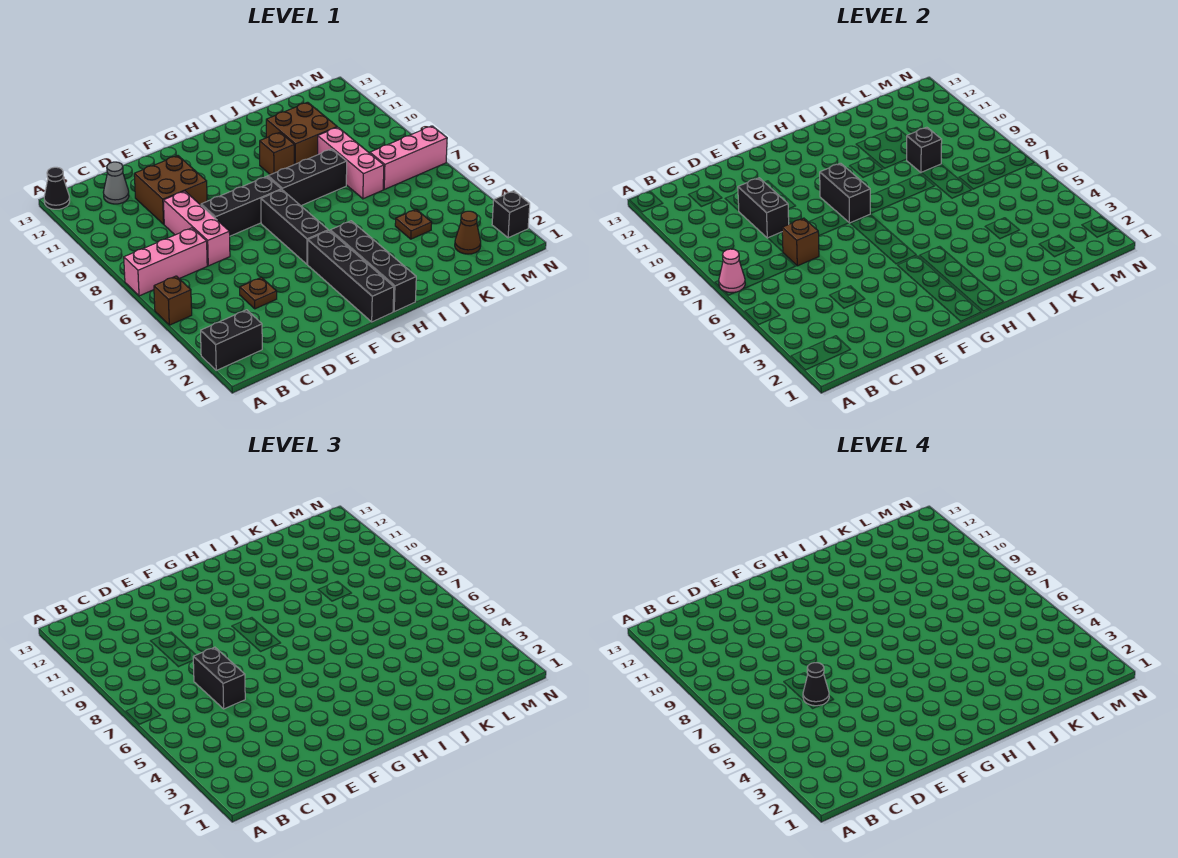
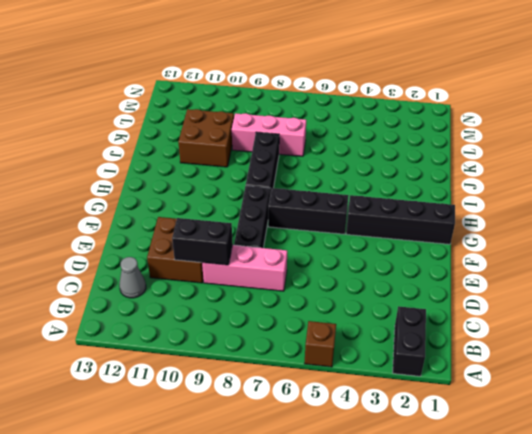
none -> pink brick A7:C7 level 1
none -> black cone A13 level 1
none -> brown plate D4 level 1

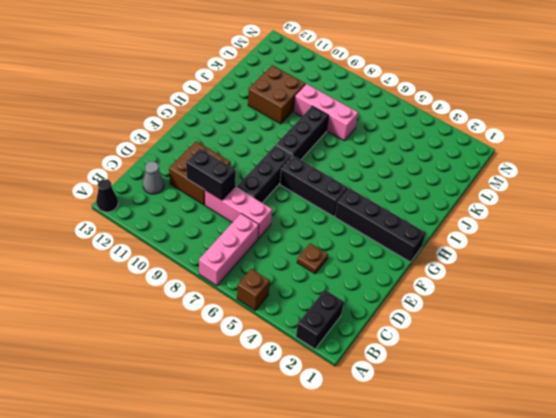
none -> black brick H1:H4 level 1
none -> brown brick I10 level 1
none -> brown plate K4 level 1

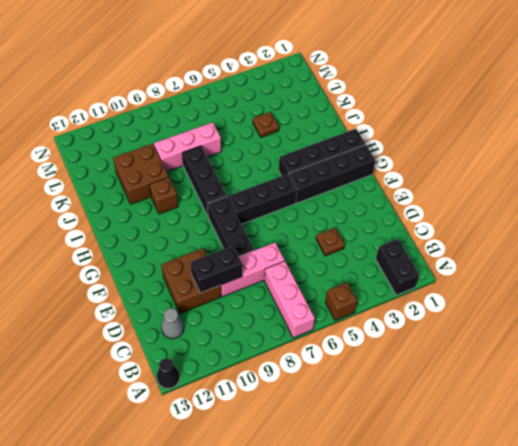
none -> brown cone L2 level 1
none -> pink brick L7:N7 level 1
none -> black brick N2 level 1

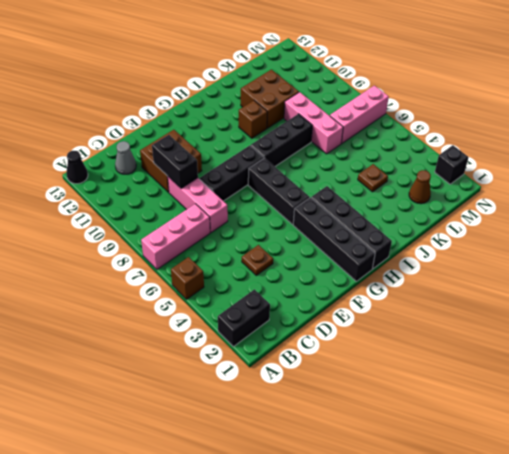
none -> pink cone A7 level 2
none -> brown brick D7 level 2
none -> black brick G8:G9 level 2

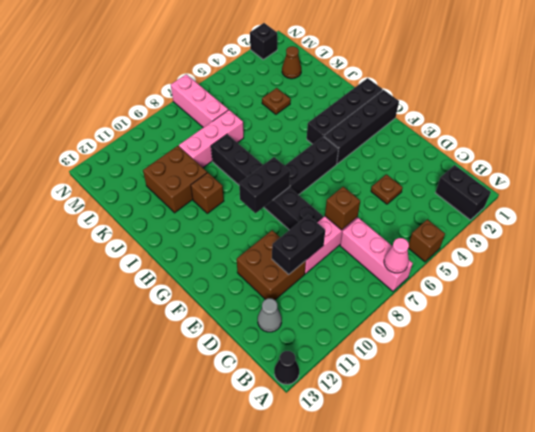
none -> black brick K9 level 2
none -> black brick D6:D7 level 3
none -> black cone D6 level 4

